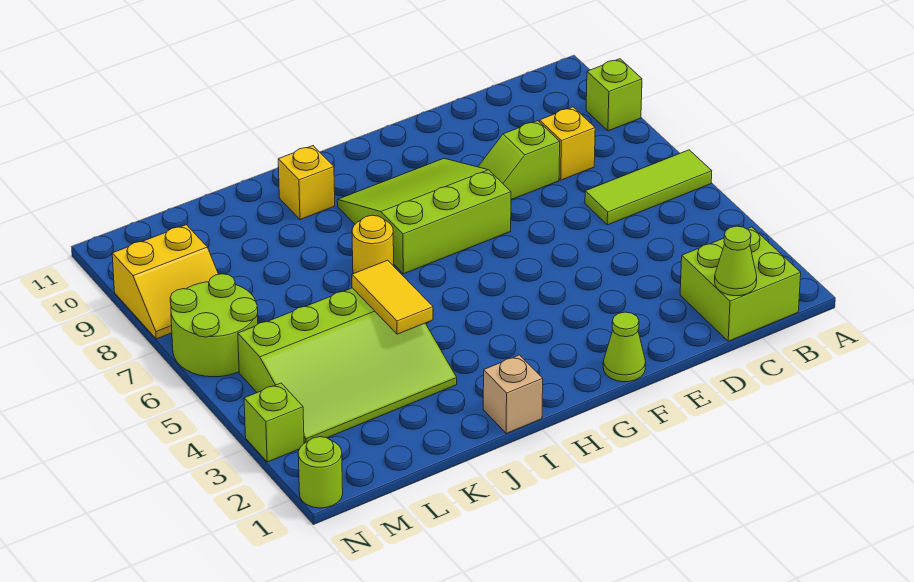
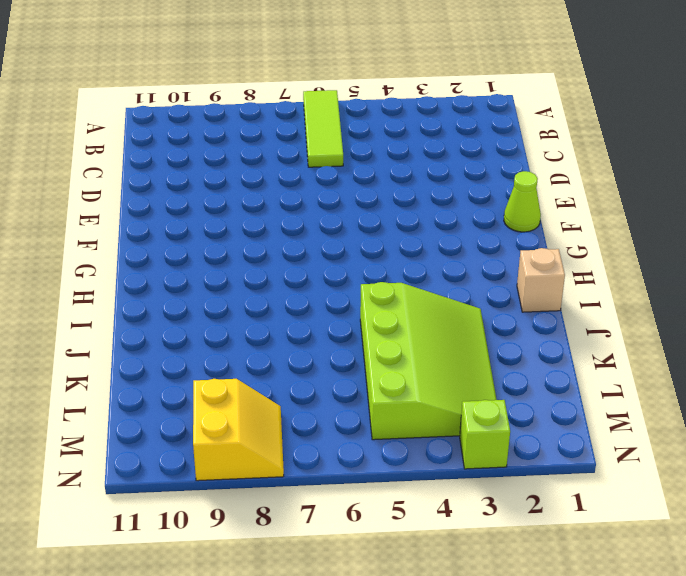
none -> lime brick A9 level 1
none -> lime brick B1:C2 level 1
none -> yellow brick C8 level 1

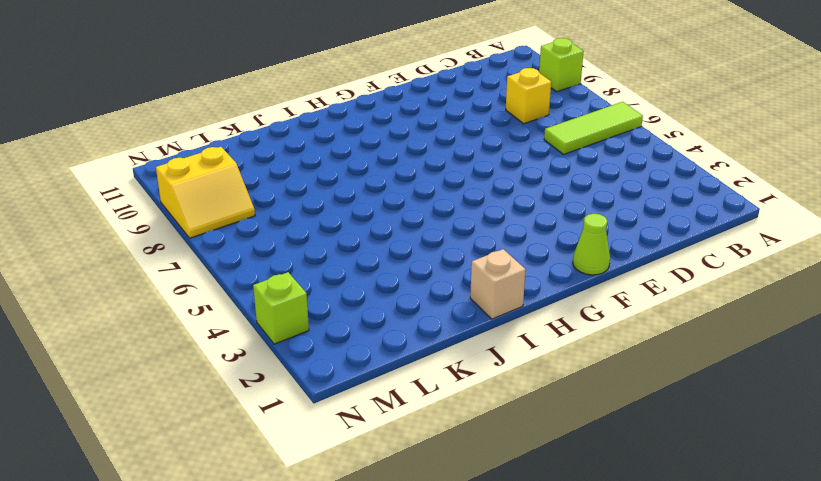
none -> lime brick B1:C2 level 1
none -> lime slope D8:E8 level 1 top D
none -> lime slope F7:H9 level 1 top 7

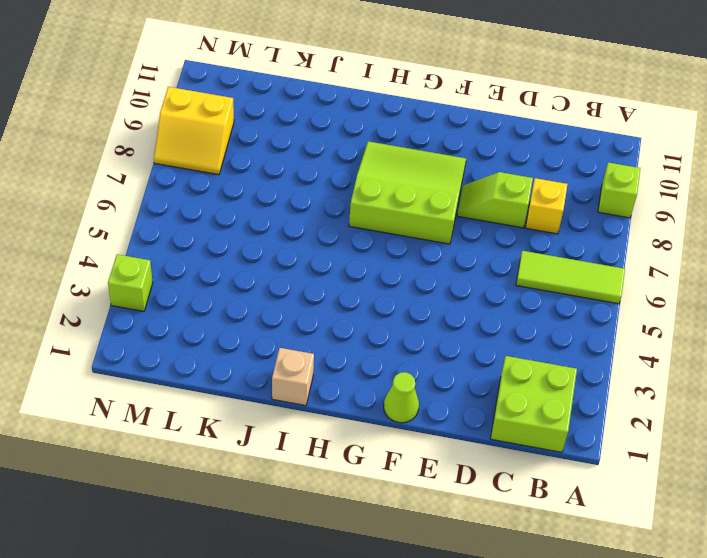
none -> yellow round brick I7 level 1
none -> yellow brick I10 level 1
none -> lime slope J3:M5 level 1 top 5

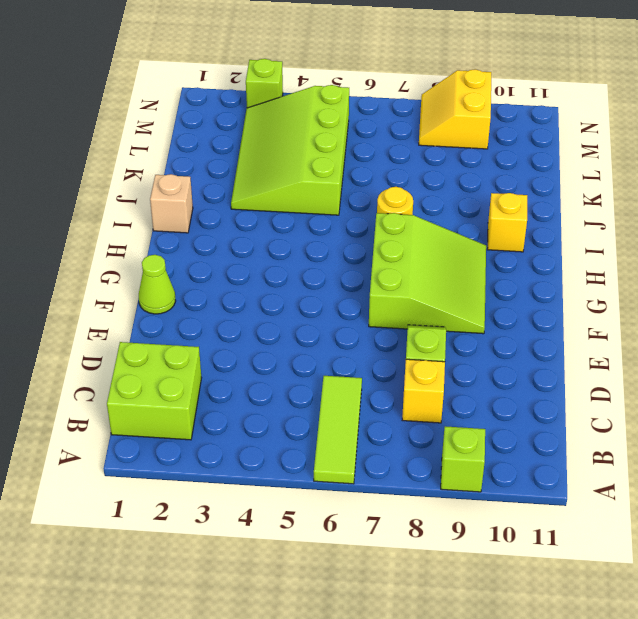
none -> lime round brick M6:N7 level 1
none -> lime round brick N1 level 1
none -> lime cone C1 level 2

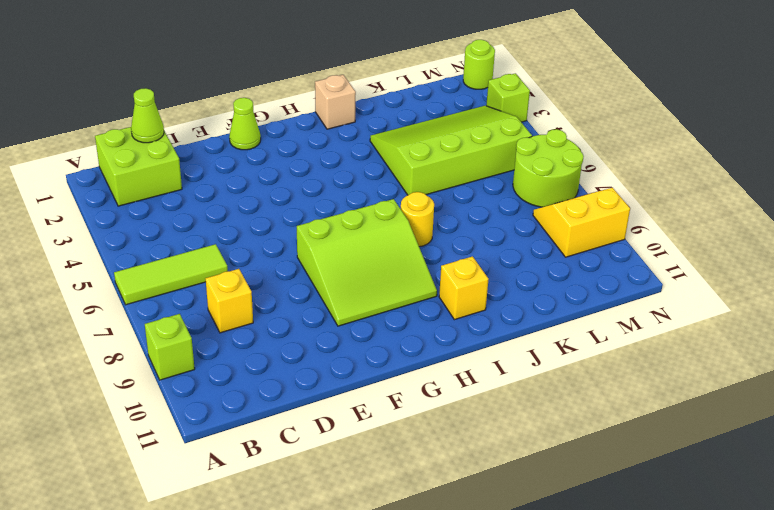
none -> lime slope D8:E8 level 1 top D
none -> yellow tile J4:J5 level 2

